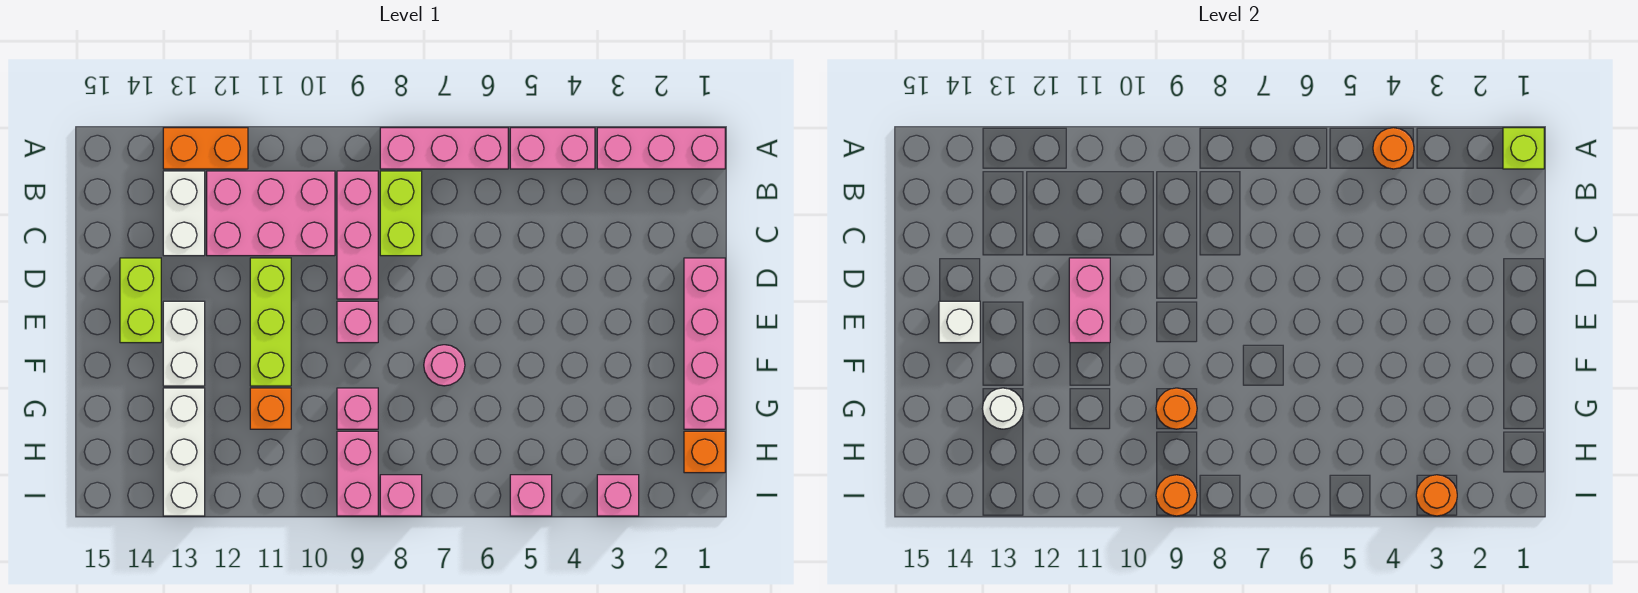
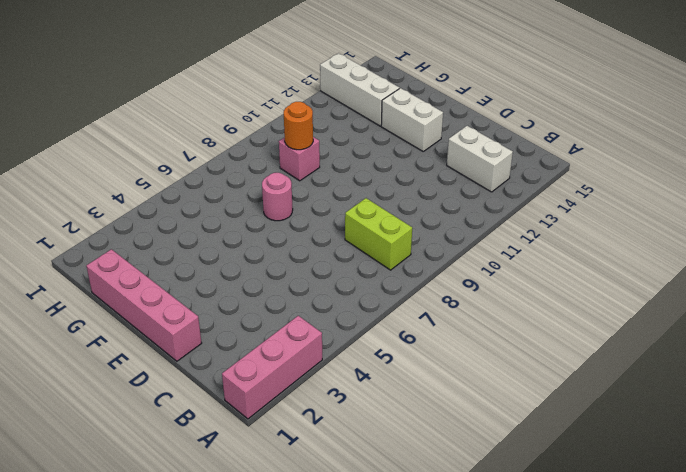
none -> pink brick A4:A5 level 1
none -> pink brick A6:A8 level 1
none -> orange brick A12:A13 level 1
none -> pink brick B9:D9 level 1

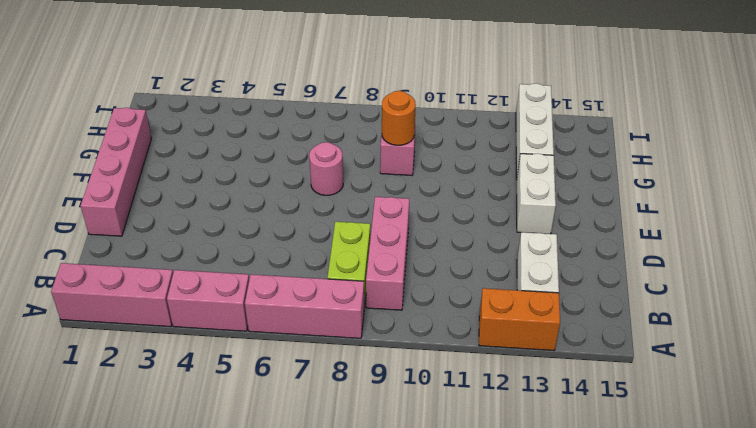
none -> pink brick B10:C12 level 1
none -> lime brick D11:F11 level 1
none -> lime brick D14:E14 level 1
none -> pink brick E9 level 1

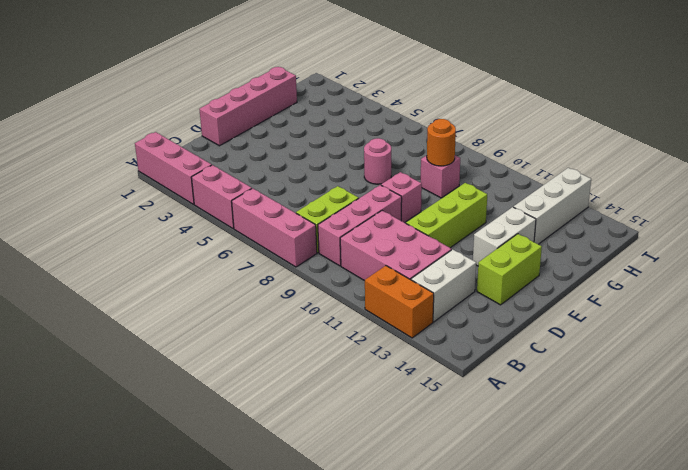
none -> orange brick G11 level 1
none -> orange brick H1 level 1
none -> pink brick H9:I9 level 1
none -> pink brick I3 level 1

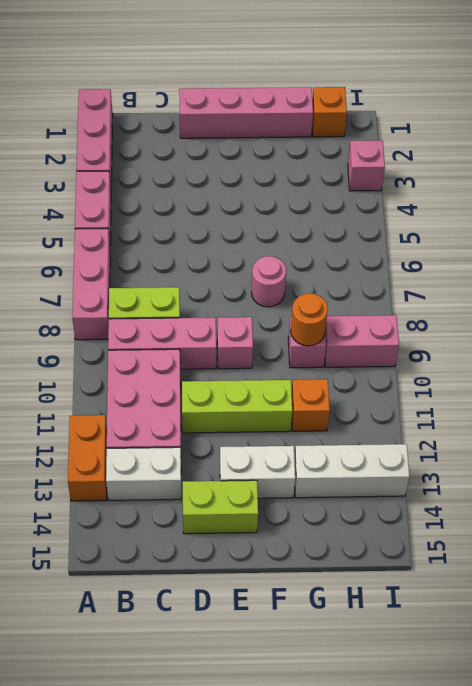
none -> pink brick I5 level 1
none -> pink brick I8 level 1
none -> lime brick A1 level 2
none -> orange round brick A4 level 2

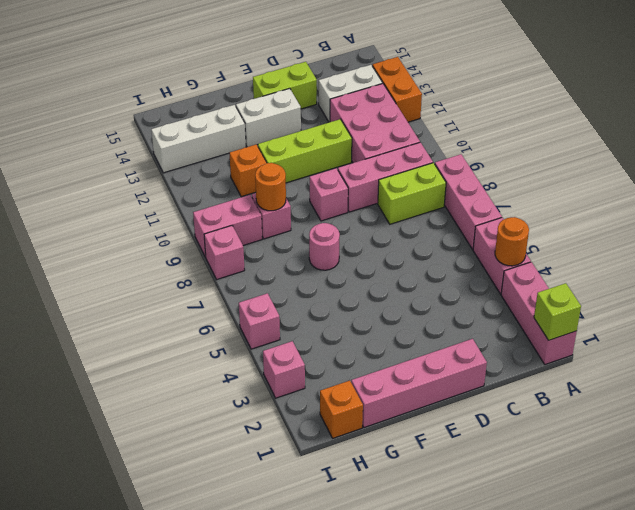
none -> pink brick D11:E11 level 2
none -> white brick E14 level 2
none -> white round brick G13 level 2
none -> orange round brick I3 level 2

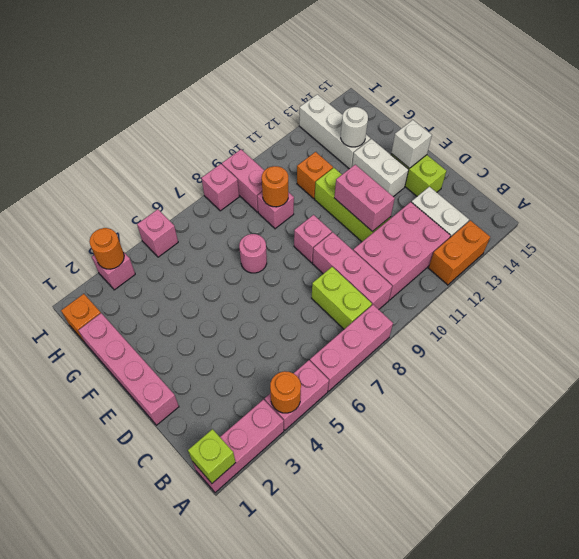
none -> orange round brick I9 level 2

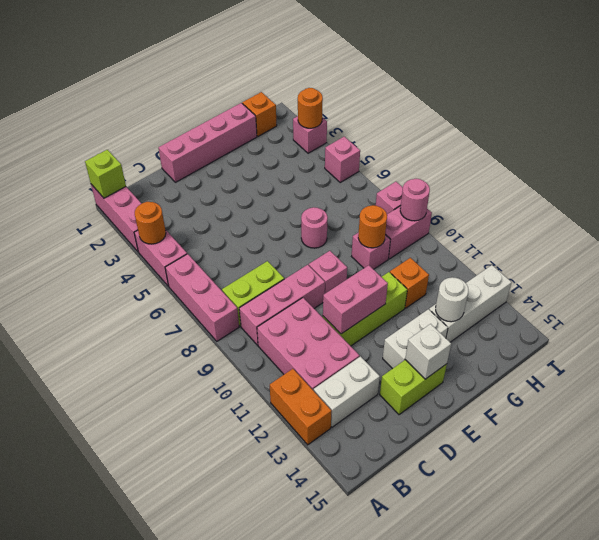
pink round brick I9 level 2 -> orange round brick I9 level 2

